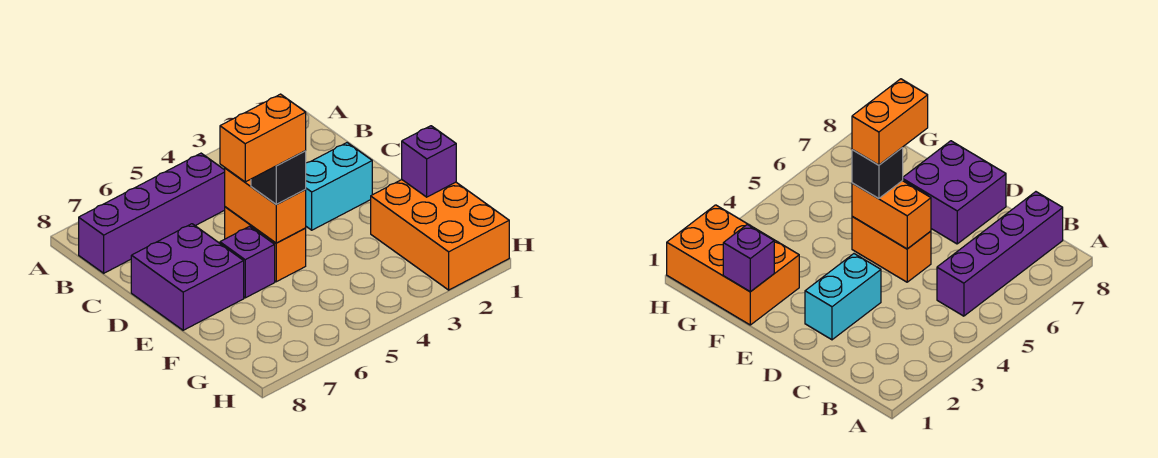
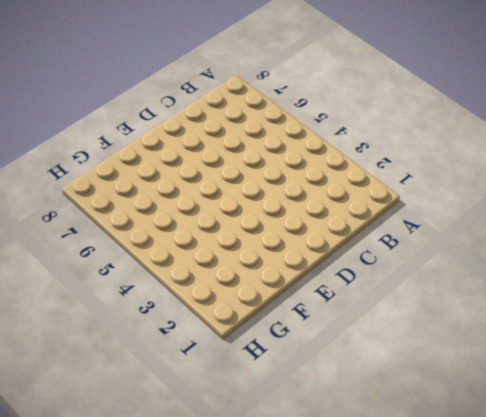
none -> purple brick B5:B8 level 1
none -> cyan brick D2:D3 level 1

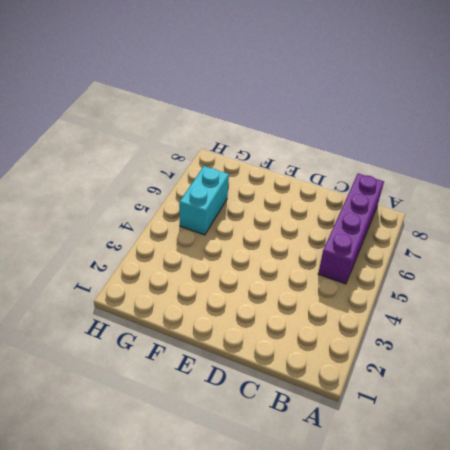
cyan brick G5:G6 level 1 -> cyan brick D2:D3 level 1
none -> orange brick D5:E5 level 1
none -> purple brick D7:E8 level 1

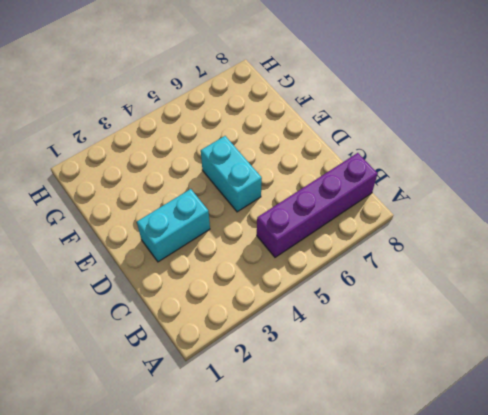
cyan brick D5:E5 level 1 -> orange brick D5:E5 level 1
none -> purple brick D7:E8 level 1
none -> purple brick E6 level 1

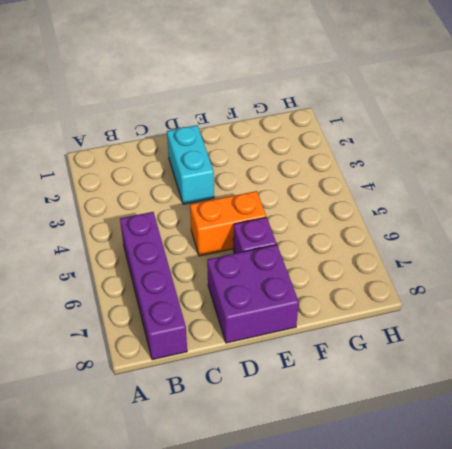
none -> orange brick F1:H2 level 1
none -> orange brick D5:E5 level 2

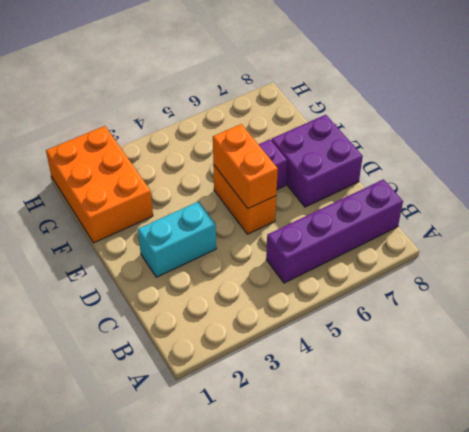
none -> purple brick F1 level 2
none -> black brick E5 level 3

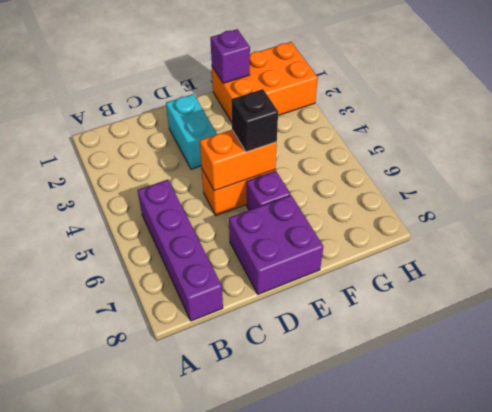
none -> orange brick E5:E6 level 4

